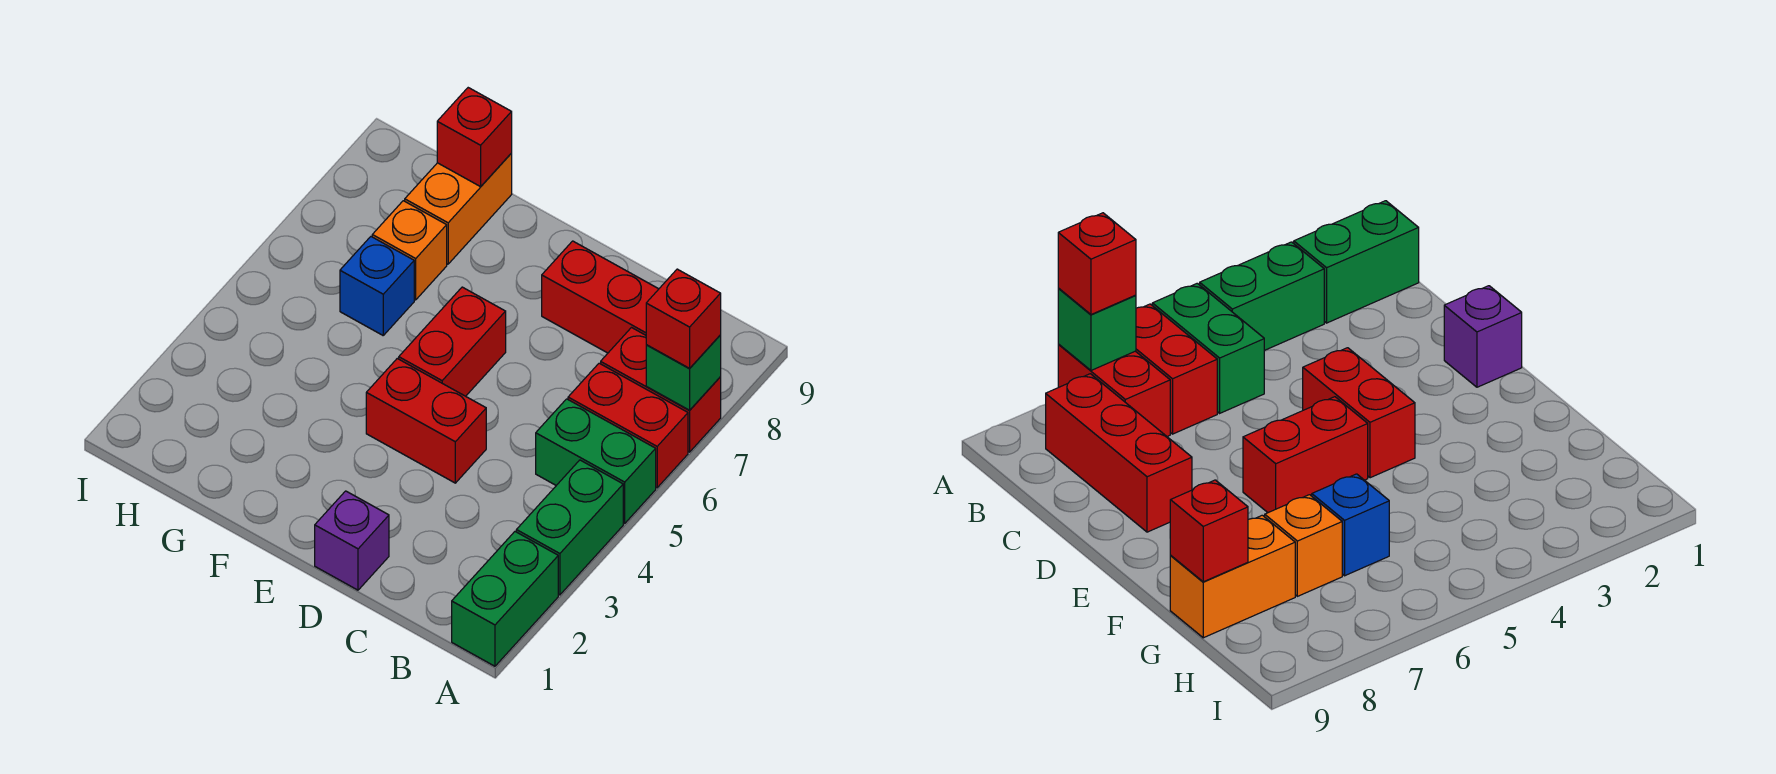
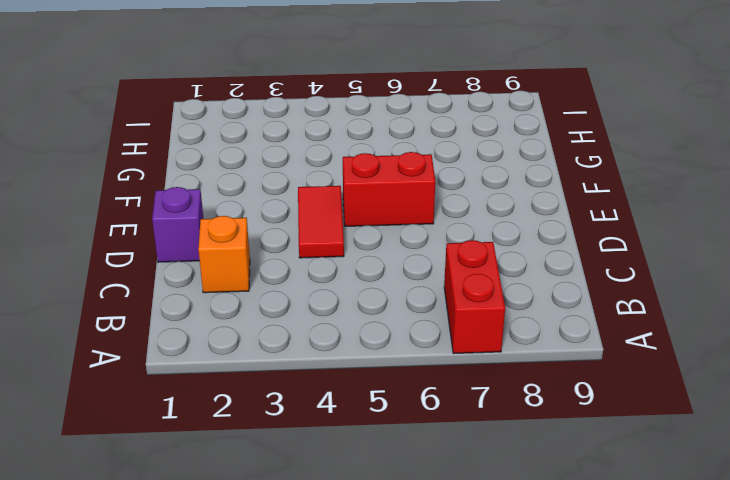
orange brick C2 level 1 -> orange brick G7 level 1
red tile D4:E4 level 1 -> red brick D4:E4 level 1
none -> green brick A1:A2 level 1
none -> green brick A3:A4 level 1
none -> green brick A5:B5 level 1

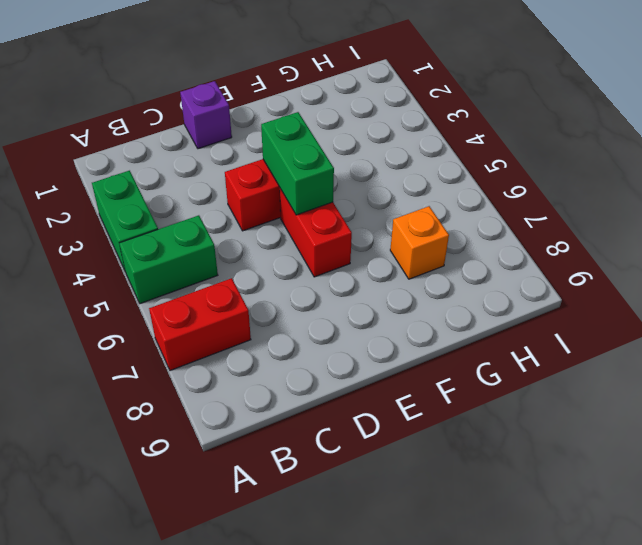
green brick E4:E5 level 2 -> green brick A1:A2 level 1
none -> red brick A6:B6 level 1
none -> red brick B8:D8 level 1
none -> blue brick G6 level 1

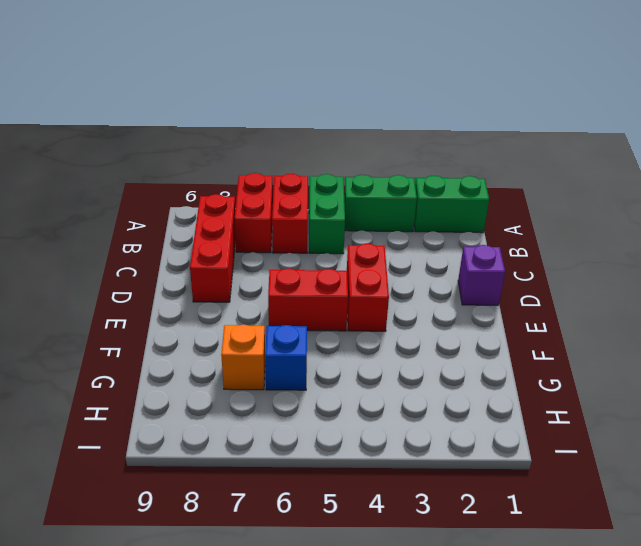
none -> orange brick G8:G9 level 1
none -> green brick A7 level 2
none -> red brick G9 level 2

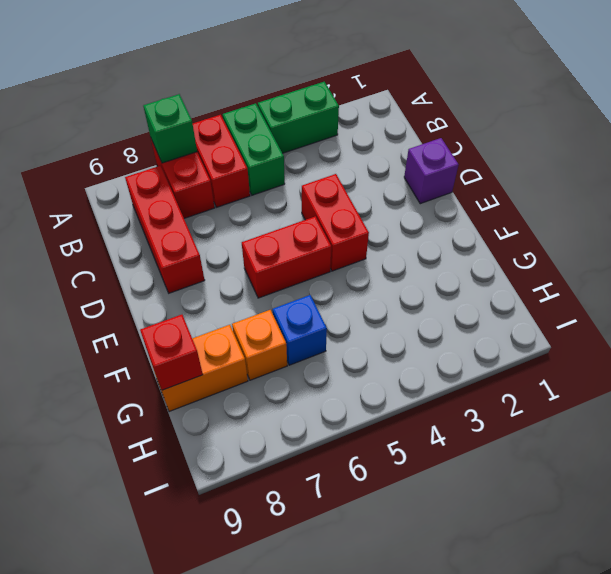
none -> green brick A1:A2 level 1
none -> red brick A7 level 3

